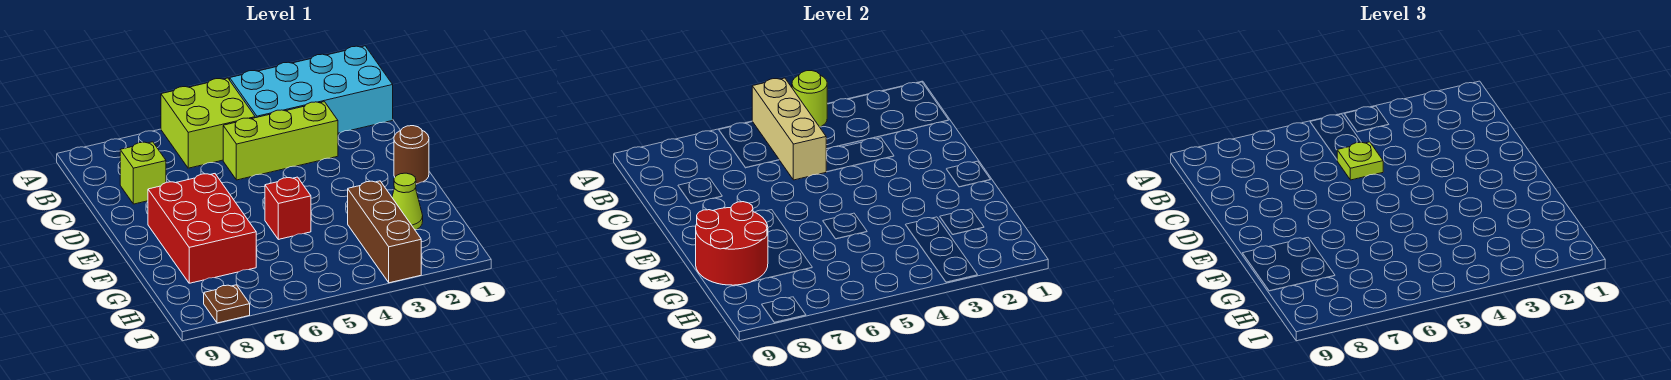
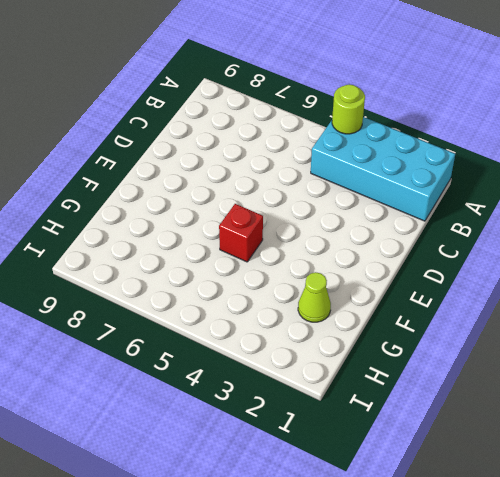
none -> lime brick A5:B6 level 1
none -> lime brick C3:C5 level 1
none -> lime brick C8 level 1

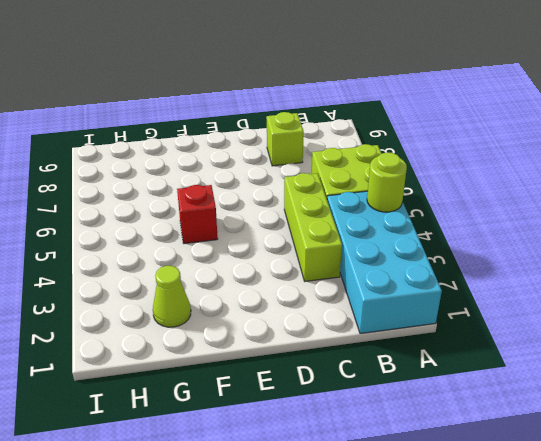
none -> brown round brick E1 level 1
none -> red brick E7:G8 level 1
none -> brown brick G3:I3 level 1

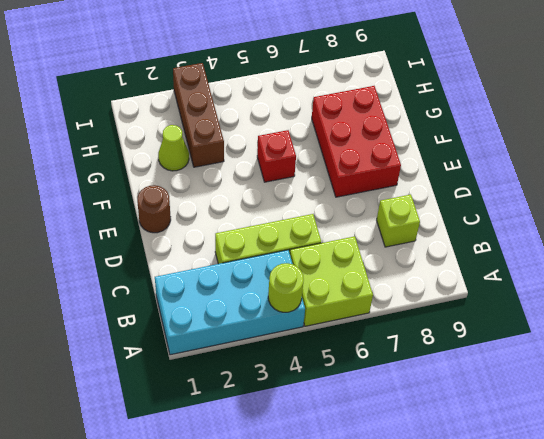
none -> brown plate I8 level 1
none -> tan brick A5:C5 level 2
none -> red round brick F8:G9 level 2

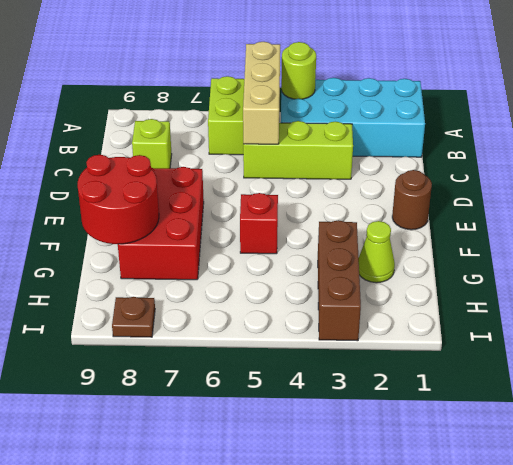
none -> lime plate C5 level 3

